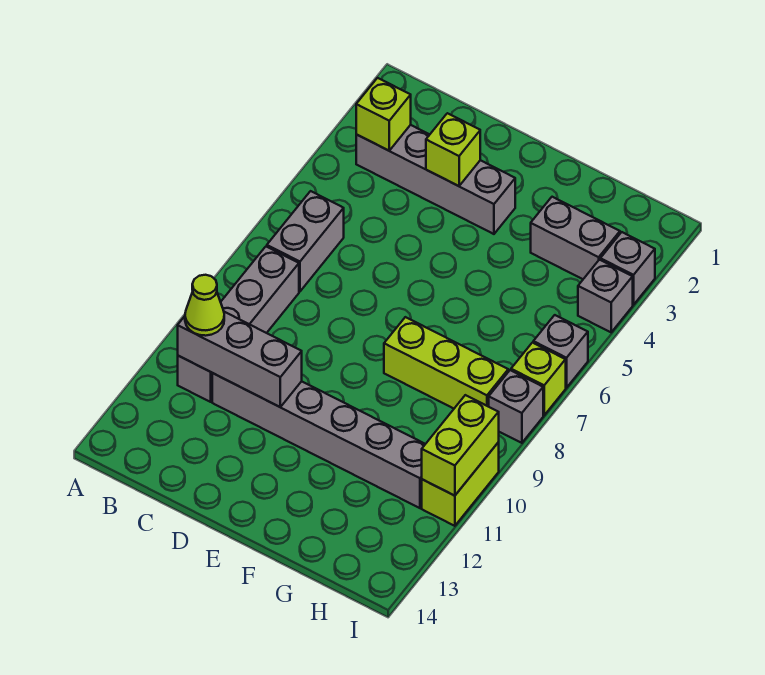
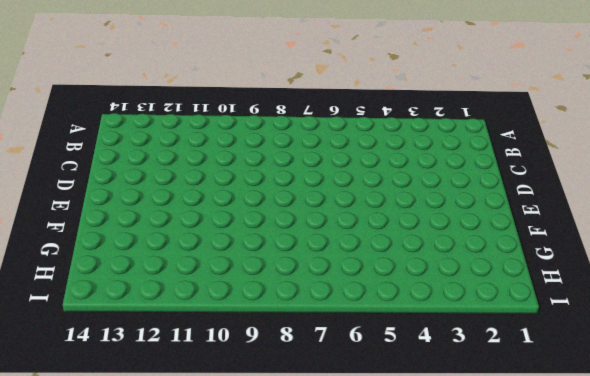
none -> grey brick B3:E3 level 1
none -> grey brick B6:B7 level 1
none -> grey brick B8:B11 level 1

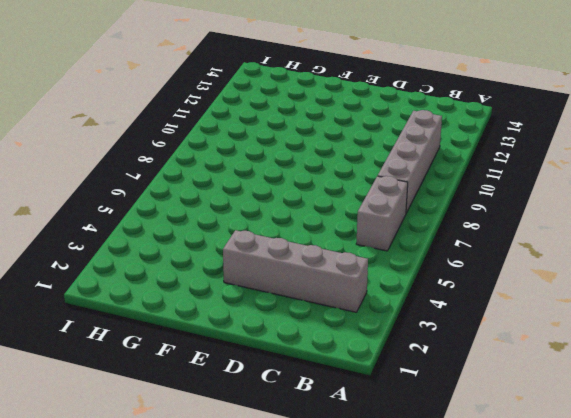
none -> grey brick C11:H11 level 1
none -> lime brick F8:H8 level 1
none -> grey brick G3:H3 level 1

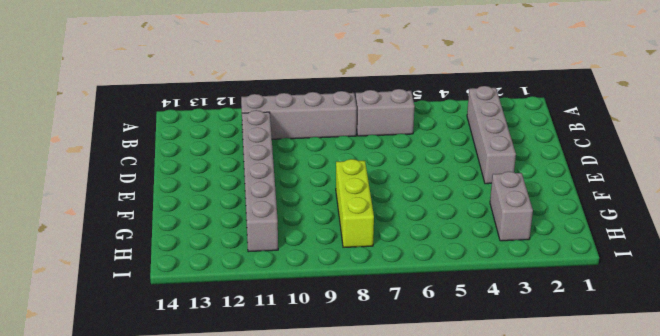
none -> grey brick I3 level 1
none -> grey brick I4 level 1
none -> grey brick I6 level 1

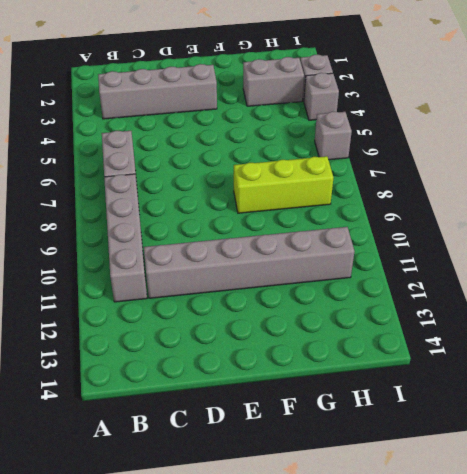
none -> lime brick I7 level 1
none -> grey brick I8 level 1
none -> lime brick I10:I11 level 1

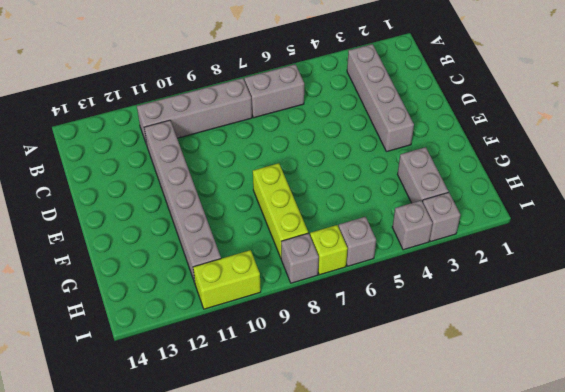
none -> lime brick B3 level 2
none -> grey brick B11:D11 level 2
none -> lime brick D3 level 2

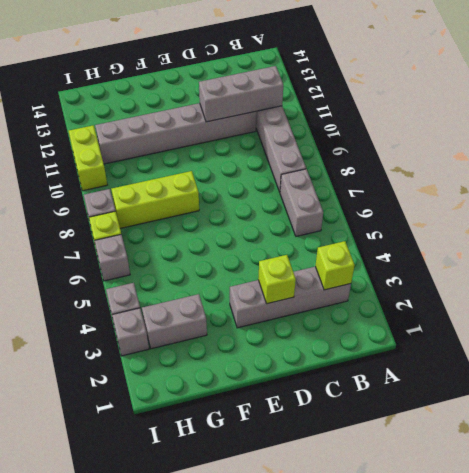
none -> lime brick I10:I11 level 2
none -> lime cone B11 level 3

